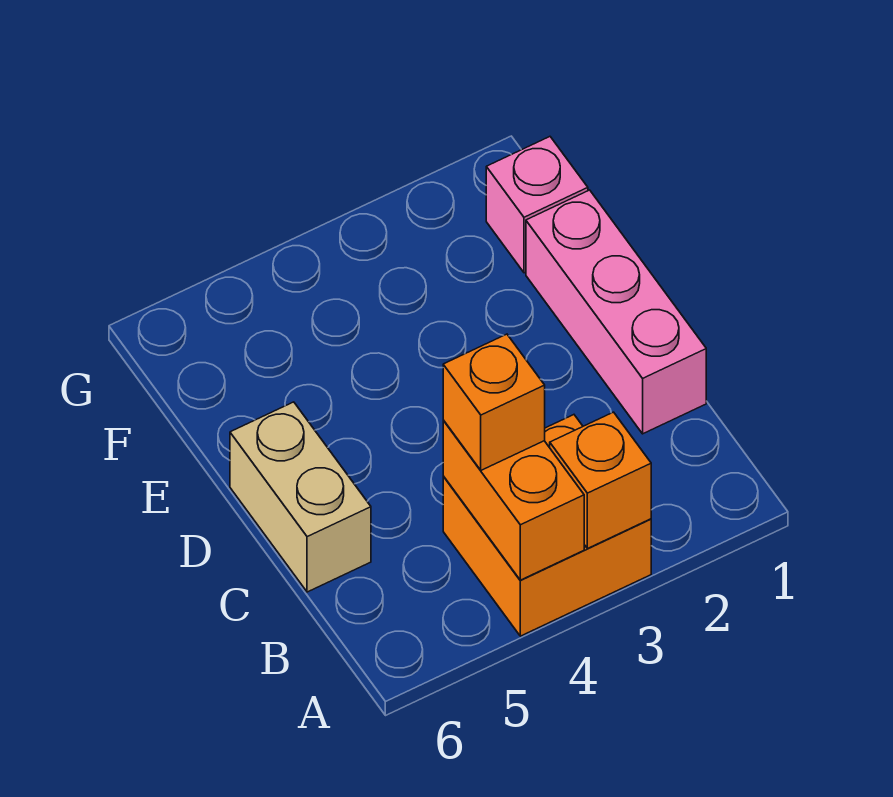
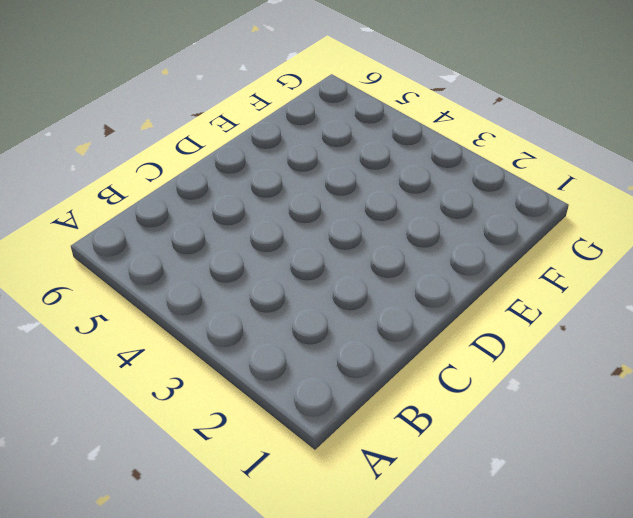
none -> orange brick A3:B4 level 1
none -> pink brick C1:E1 level 1

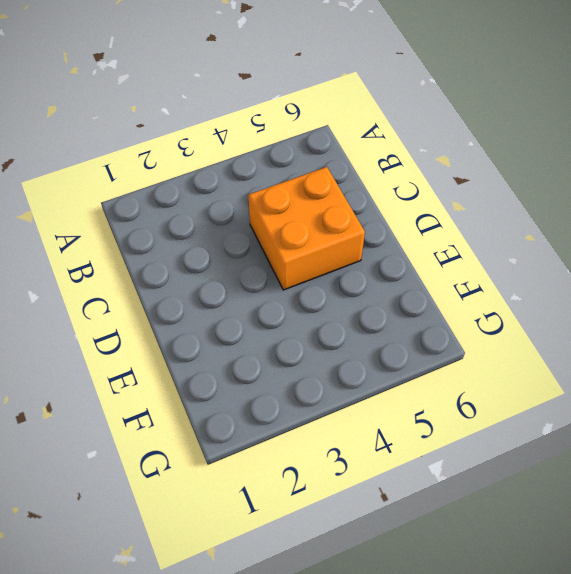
orange brick C4:D5 level 1 -> orange brick A3:B4 level 1
none -> pink brick C1:E1 level 1
none -> tan brick C6:D6 level 1

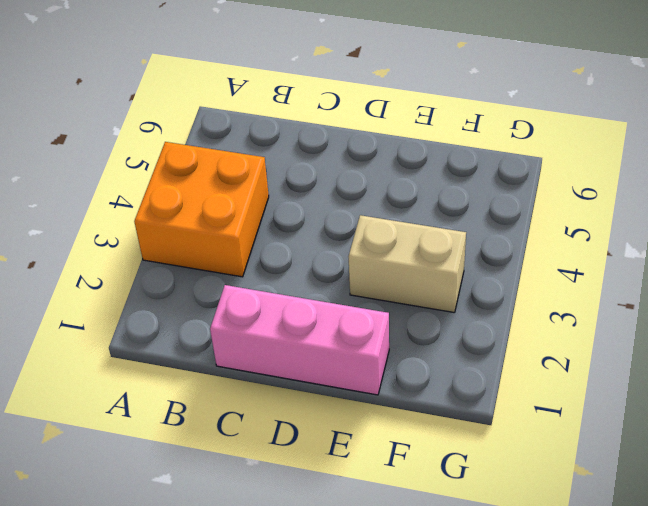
tan brick E3:F3 level 1 -> tan brick C6:D6 level 1
none -> pink brick F1 level 1
none -> orange brick A3 level 2

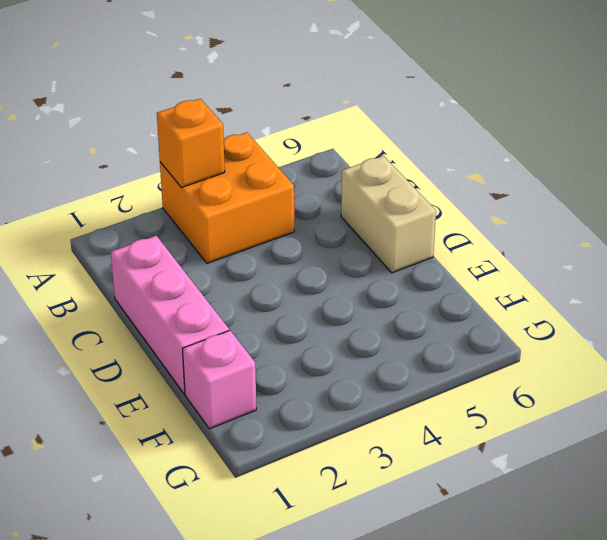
none -> orange brick A4:B4 level 2
none -> orange brick B4 level 3

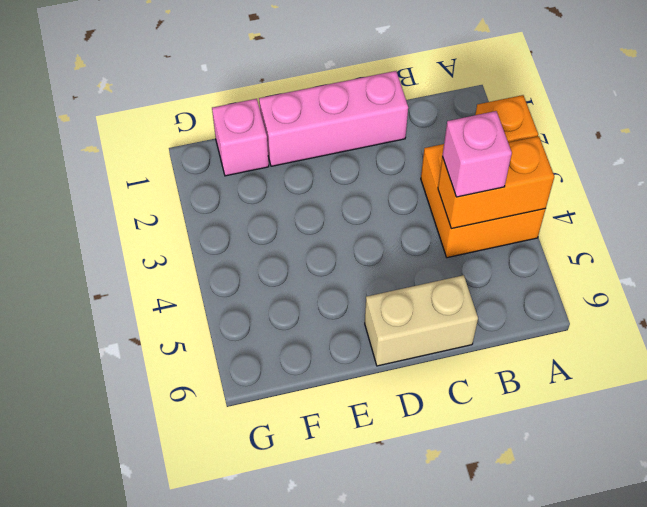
pink brick B4 level 3 -> orange brick B4 level 3

